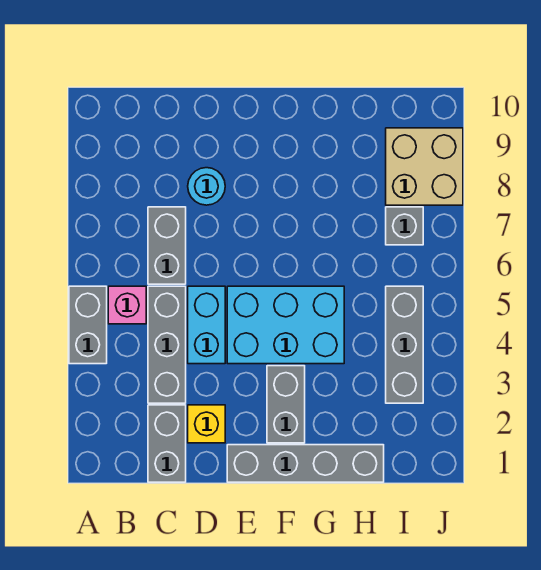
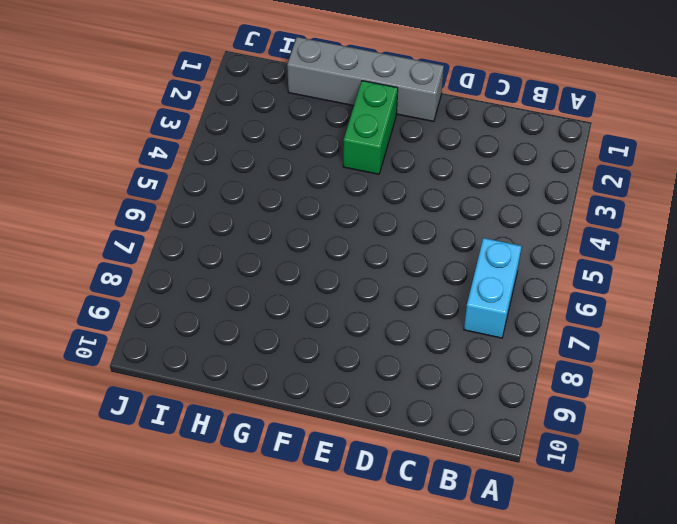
cyan brick B6:B7 level 1 -> cyan brick D4:D5 level 1
green brick F2:F3 level 1 -> grey brick F2:F3 level 1
none -> grey brick A4:A5 level 1
none -> pink brick B5 level 1
none -> grey brick C1:C2 level 1

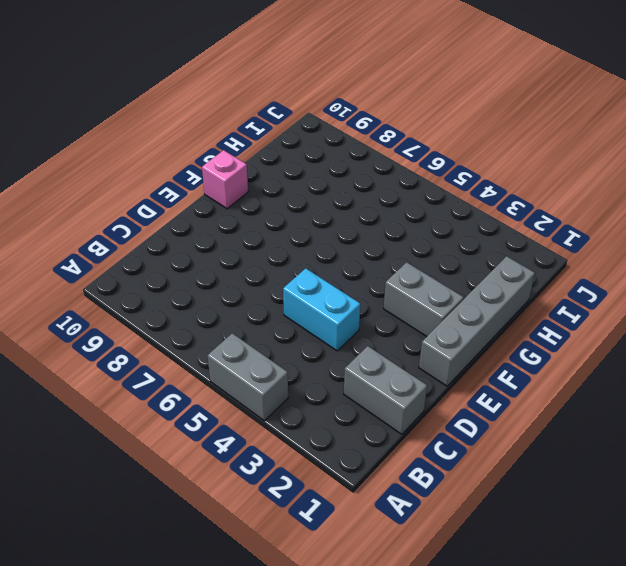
pink brick F10 level 1 -> pink brick B5 level 1
none -> grey brick C3:C5 level 1
none -> grey brick C6:C7 level 1
none -> yellow brick D2 level 1

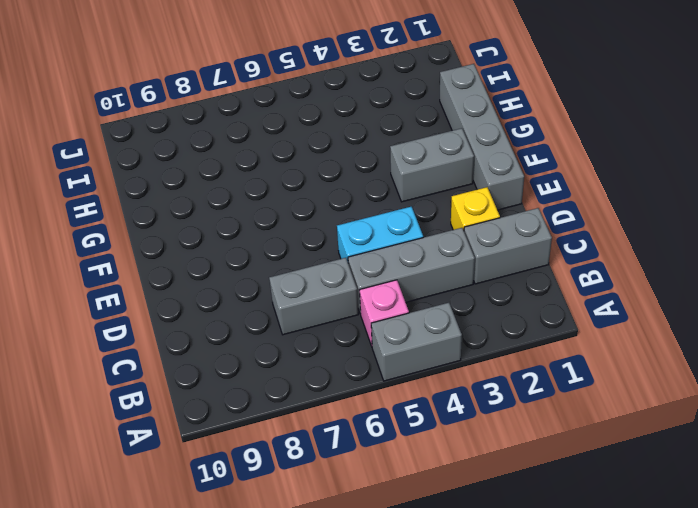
none -> cyan round brick D8 level 1
none -> cyan brick E4:G5 level 1
none -> grey brick I3:I5 level 1

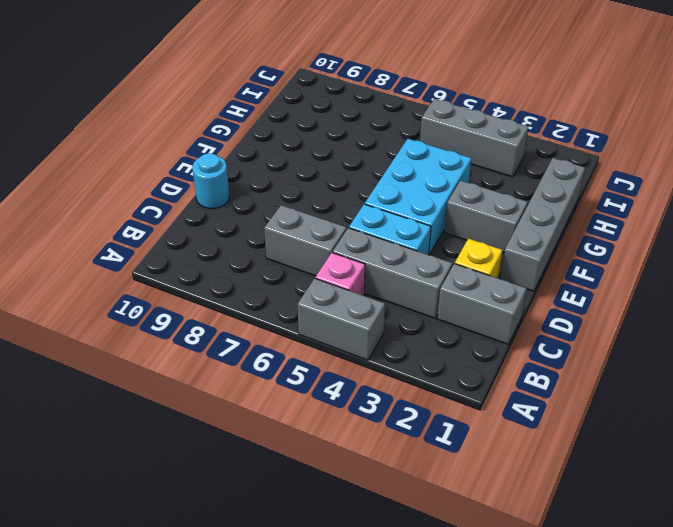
cyan round brick D10 level 1 -> cyan round brick D8 level 1
none -> grey brick I7 level 1
none -> tan brick I8:J9 level 1

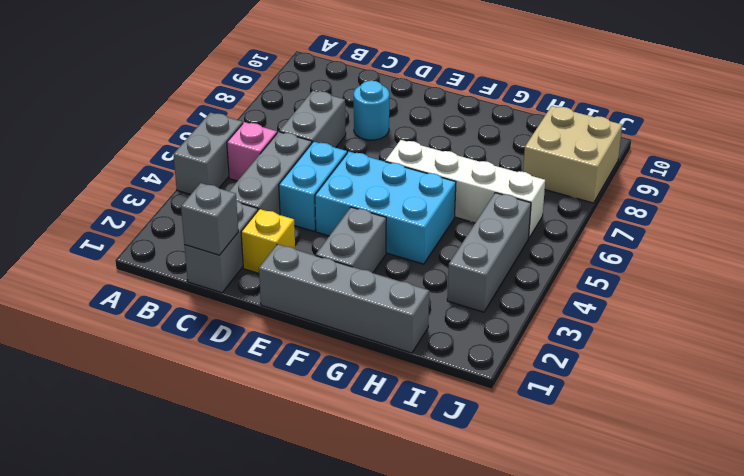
grey brick C1 level 2 -> grey brick I7 level 1
white brick F6:I6 level 1 -> none

